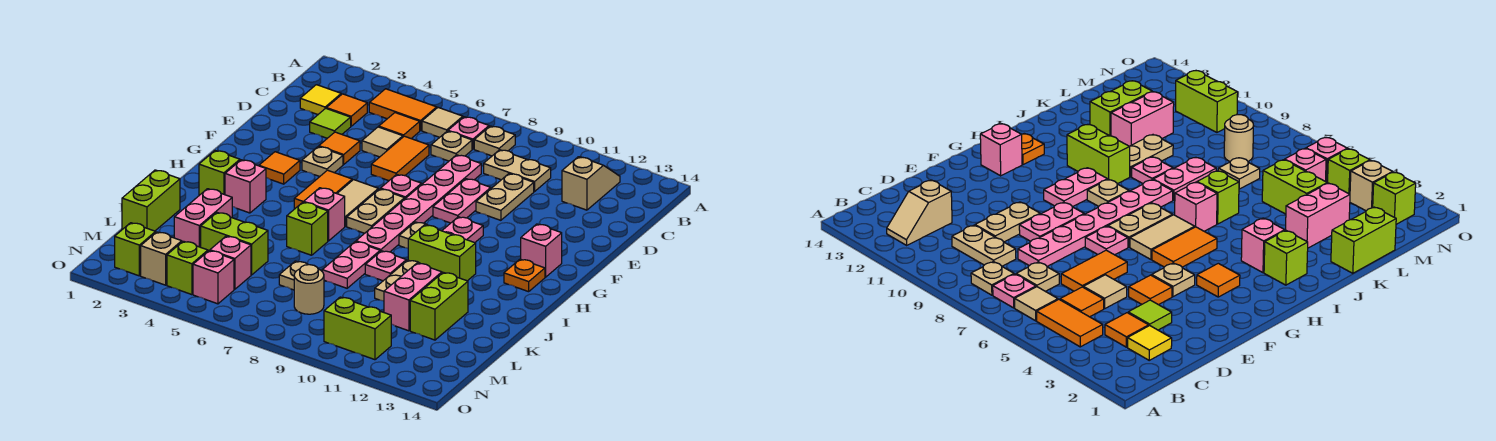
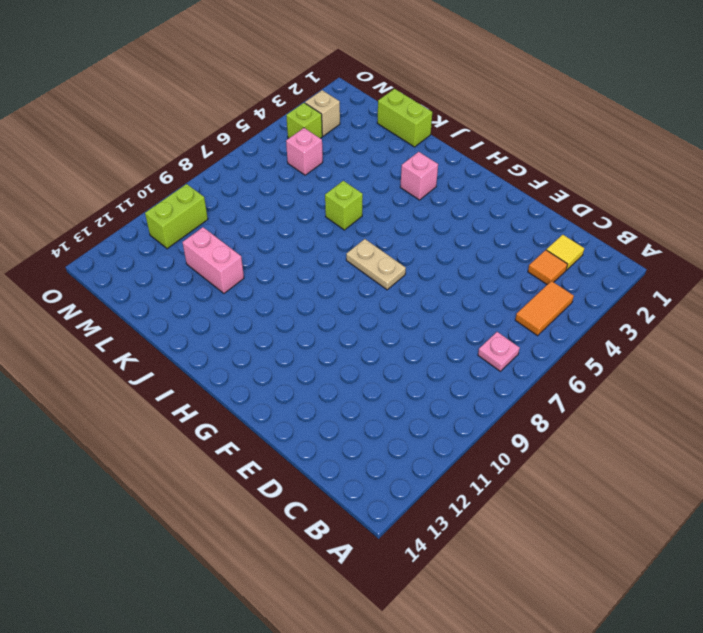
none -> tan tile B6 level 1
none -> tan plate B8 level 1
none -> tan slope B12:C12 level 1 top C
none -> orange tile C5 level 1

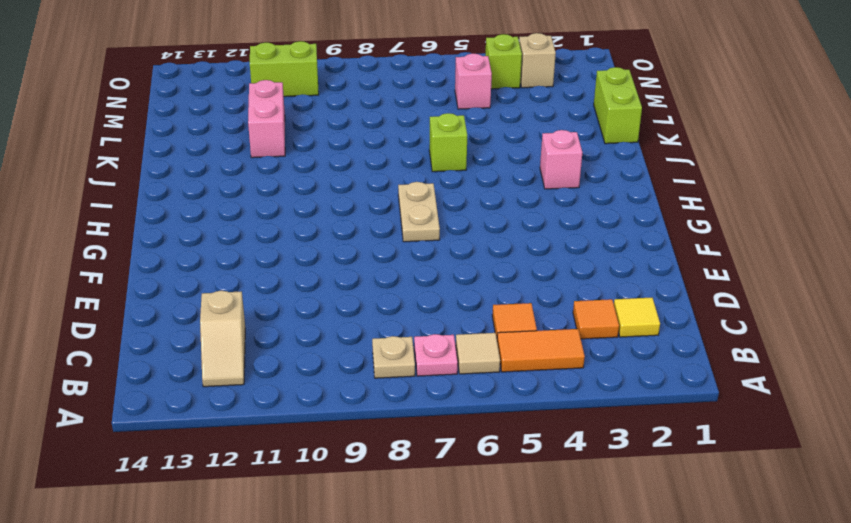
none -> tan plate C7 level 1
none -> tan plate C9:C10 level 1
none -> lime tile D3 level 1
none -> tan tile D5 level 1

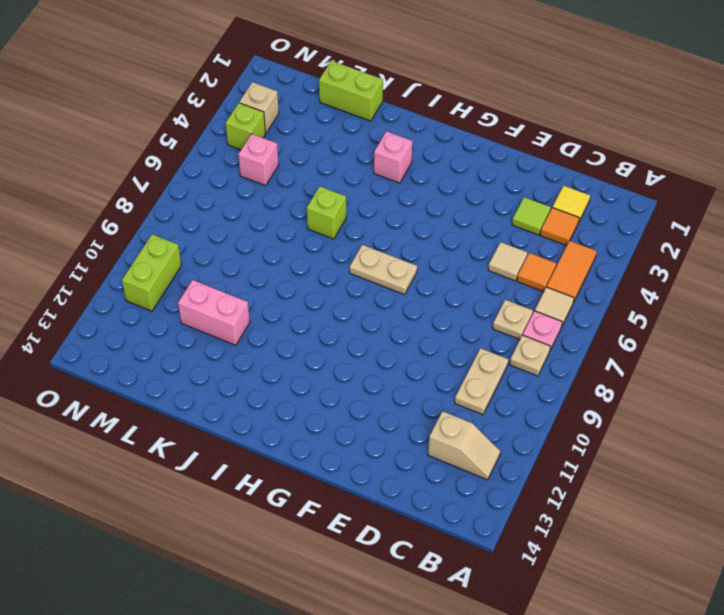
none -> orange tile D6:E6 level 1
none -> pink plate D8:I8 level 1
none -> tan plate D10:E10 level 1
none -> orange tile E4 level 1

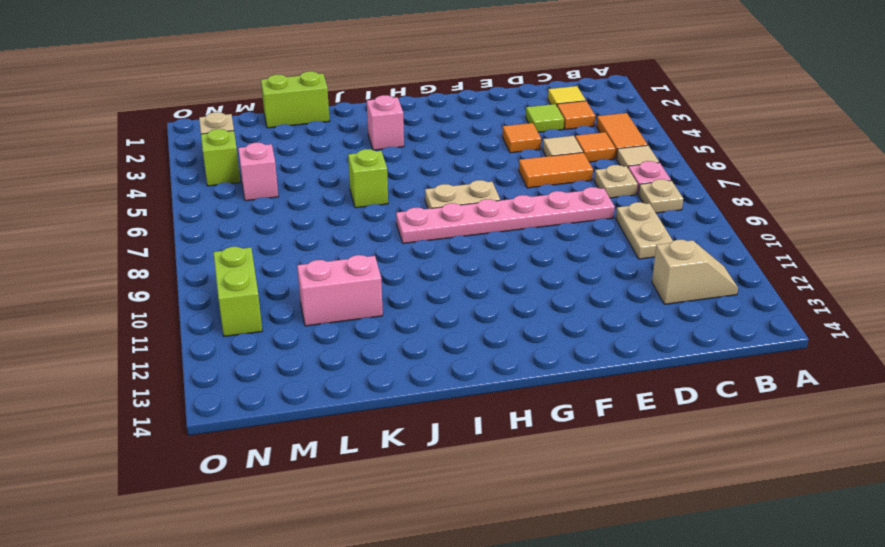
none -> tan plate D10:E10 level 1
none -> pink plate E9:F9 level 1
none -> tan plate F4 level 1
none -> pink plate F7 level 1

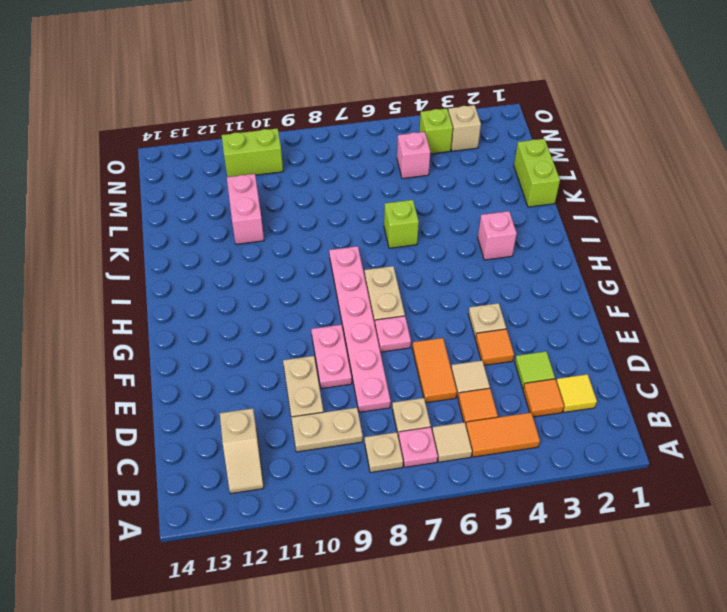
none -> orange tile G3 level 1
none -> orange tile G5:H5 level 1
none -> tan tile G6:H6 level 1
none -> pink plate G10:H10 level 1

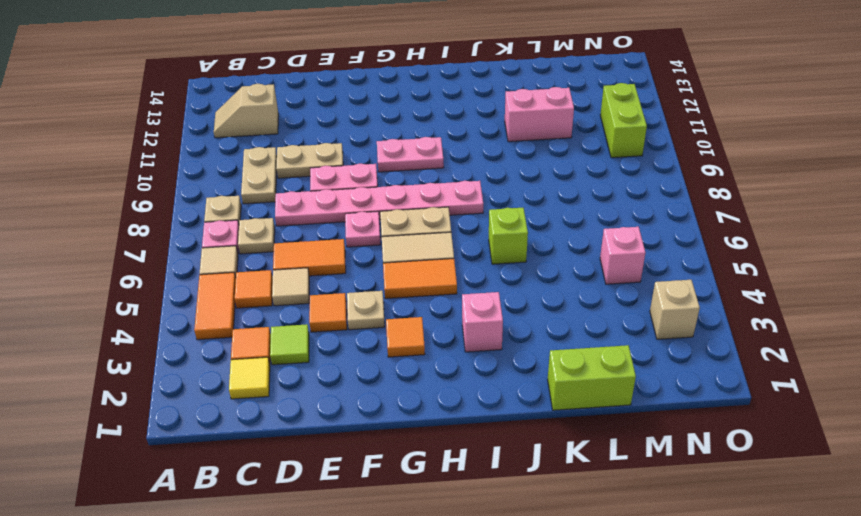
none -> pink brick G13 level 1
none -> tan plate H9 level 1
none -> orange plate H13 level 1
none -> lime brick I2 level 1

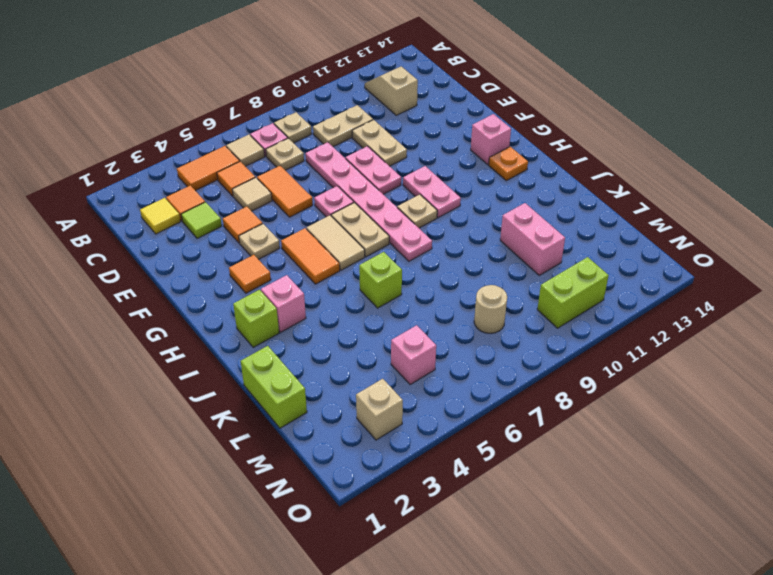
none -> pink brick I6 level 1
none -> lime brick I10:I11 level 1
none -> pink plate J8:K8 level 1
none -> pink plate J9 level 1

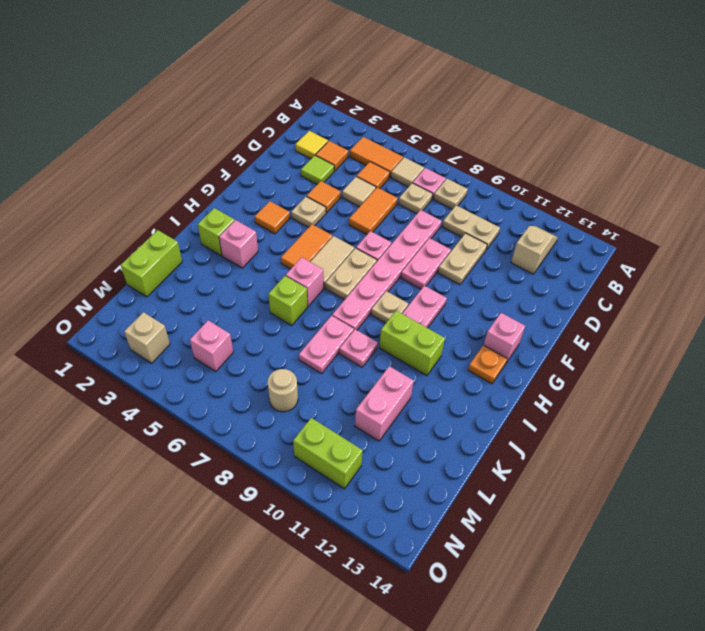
none -> tan plate J10:K10 level 1
none -> pink brick K3:L3 level 1
none -> lime brick K12:L12 level 1
none -> lime brick L4:L5 level 1

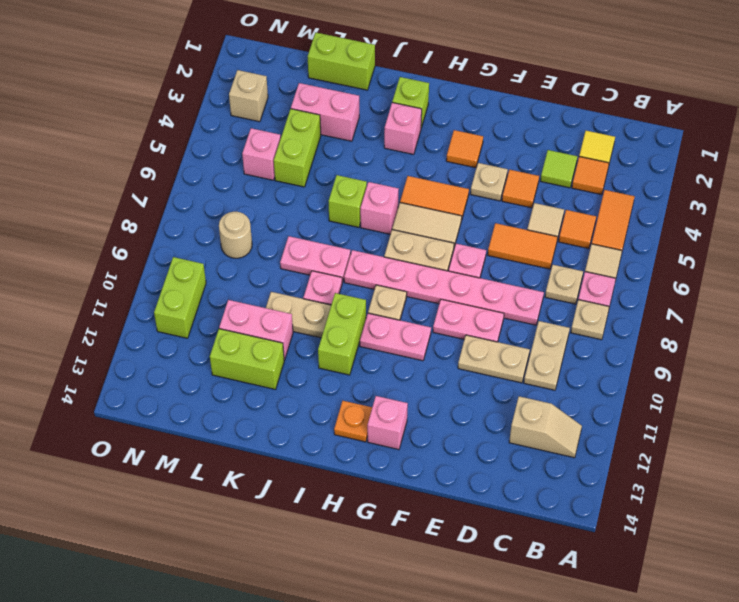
none -> tan plate L7 level 1
none -> lime brick N2 level 1
none -> lime brick N4 level 1
none -> pink brick N5 level 1

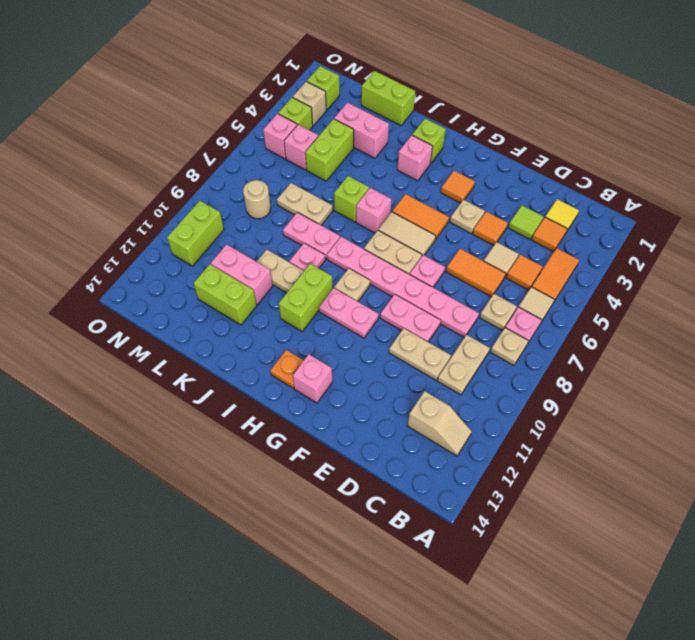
tan plate K7:L7 level 1 -> tan plate L7 level 1

